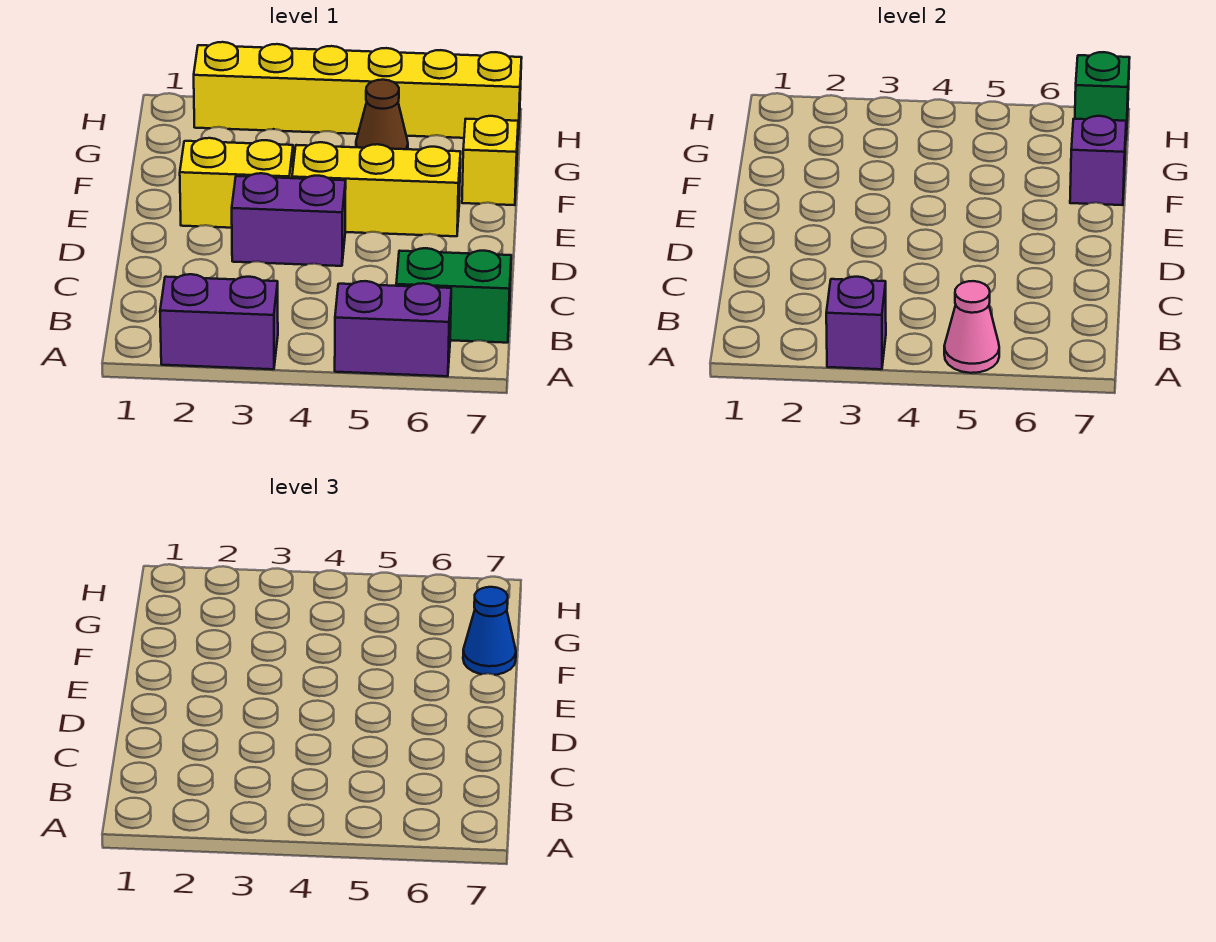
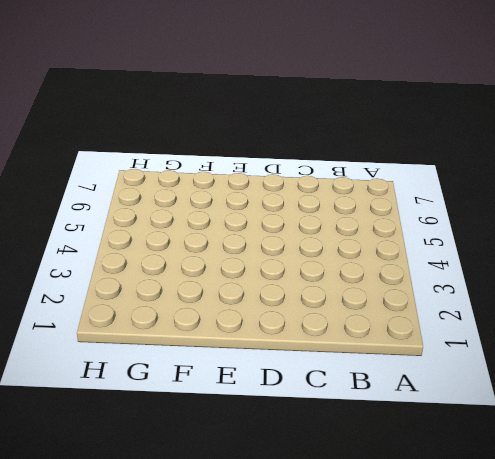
none -> purple brick A2:A3 level 1
none -> purple brick A5:A6 level 1
none -> green brick B6:B7 level 1

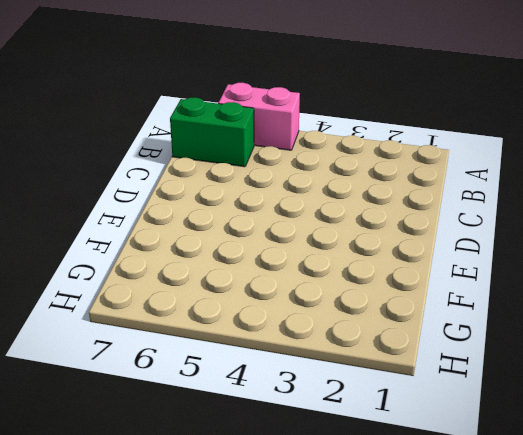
pink brick A5:A6 level 1 -> purple brick A5:A6 level 1
none -> purple brick A2:A3 level 1
none -> purple brick D3:D4 level 1
none -> yellow brick E2:E3 level 1

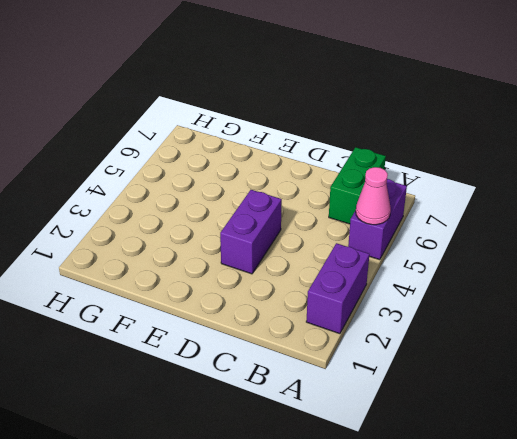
none -> yellow brick E2:E3 level 1
none -> yellow brick E4:E6 level 1
none -> yellow brick F7 level 1

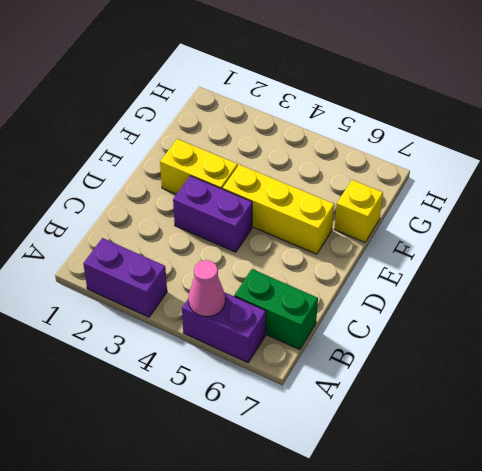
none -> brown cone G5 level 1
none -> yellow brick H2:H7 level 1
none -> purple brick A3 level 2

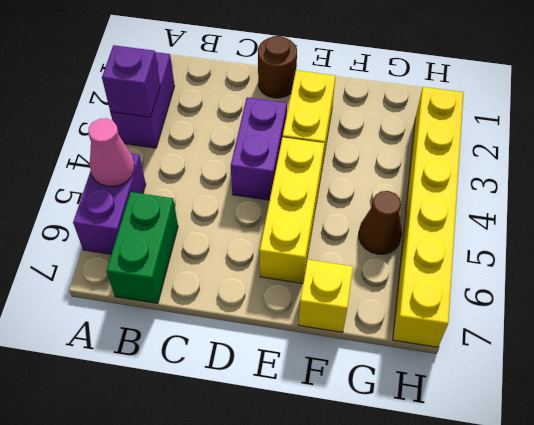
brown round brick D1 level 1 -> none
none -> purple brick F7 level 2
none -> green brick H7 level 2
none -> blue cone F7 level 3

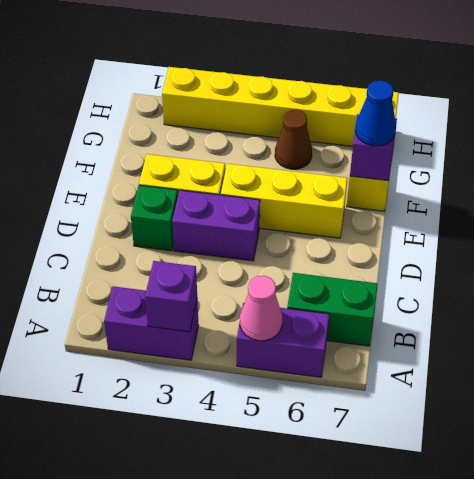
green brick D2 level 1 -> green brick H7 level 2

